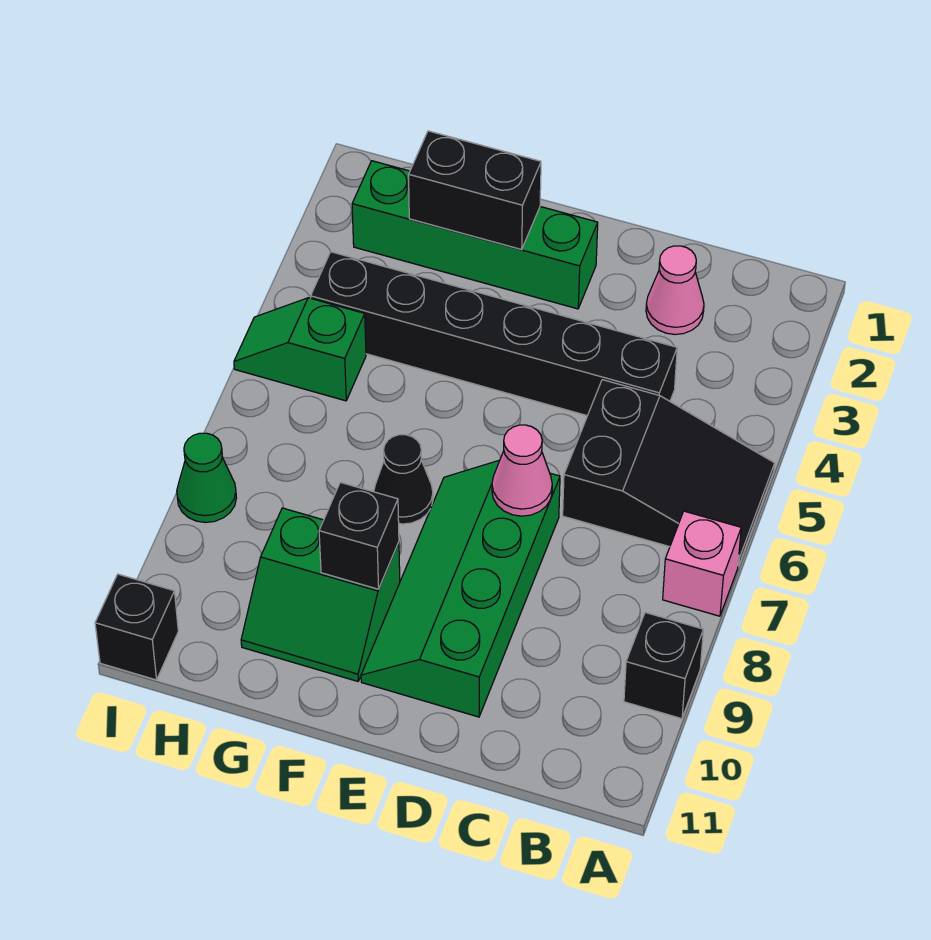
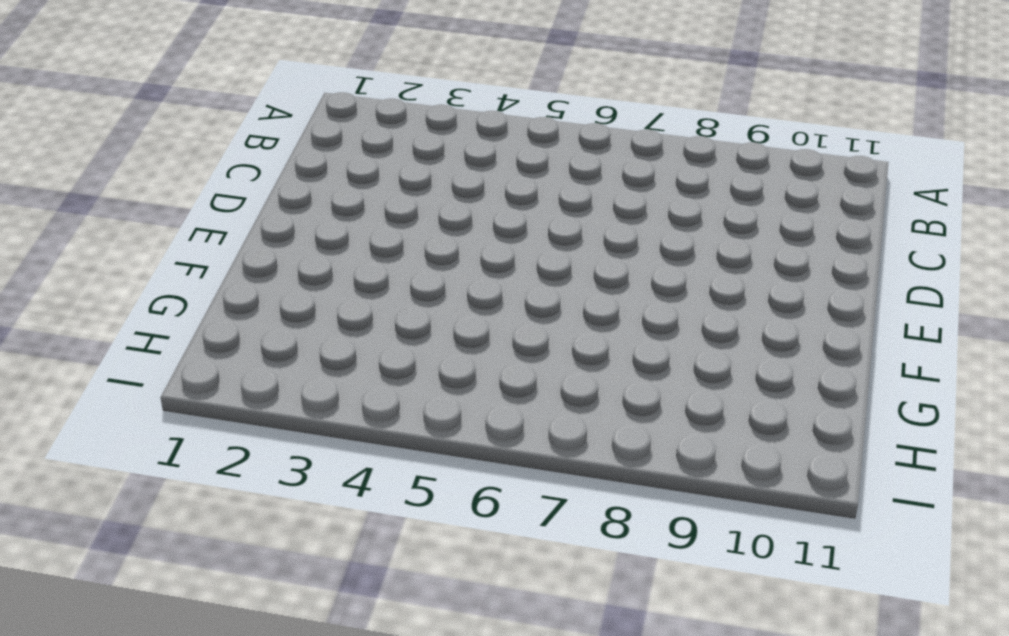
none -> black slope A5:C6 level 1 top C
none -> pink brick A7 level 1
none -> black brick A9 level 1

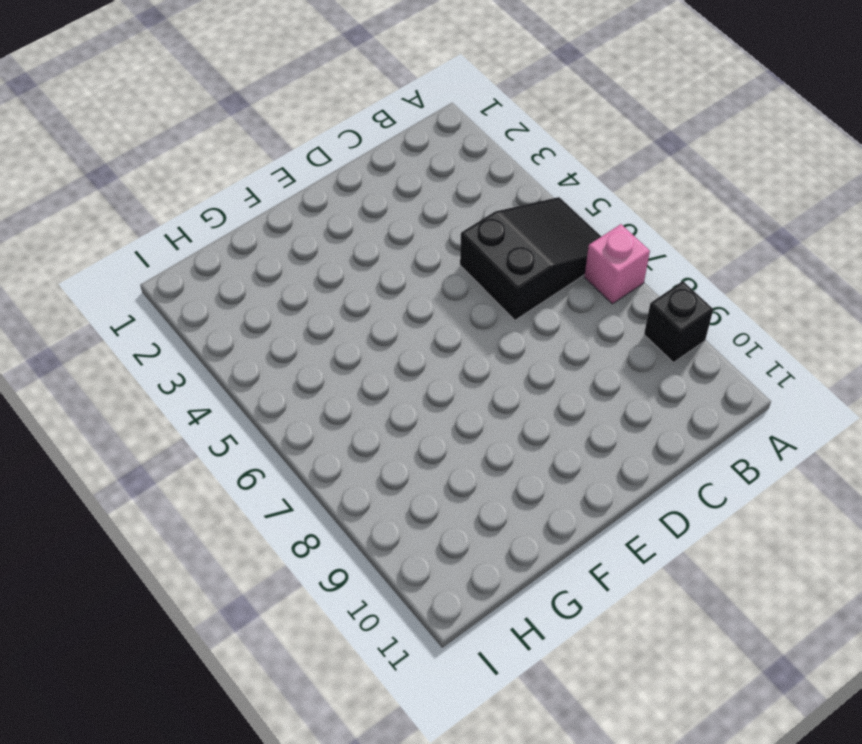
none -> pink cone C2 level 1
none -> black brick C4:H4 level 1
none -> green slope D7:E10 level 1 top D

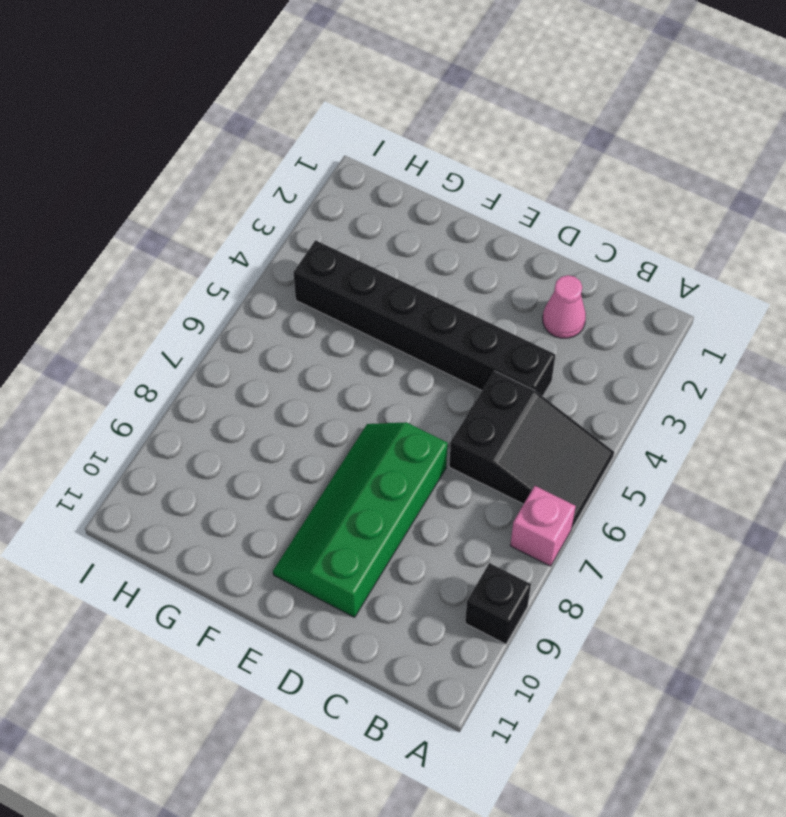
none -> green brick E2:H2 level 1
none -> black cone F7 level 1
none -> green slope F9:G10 level 1 top 9

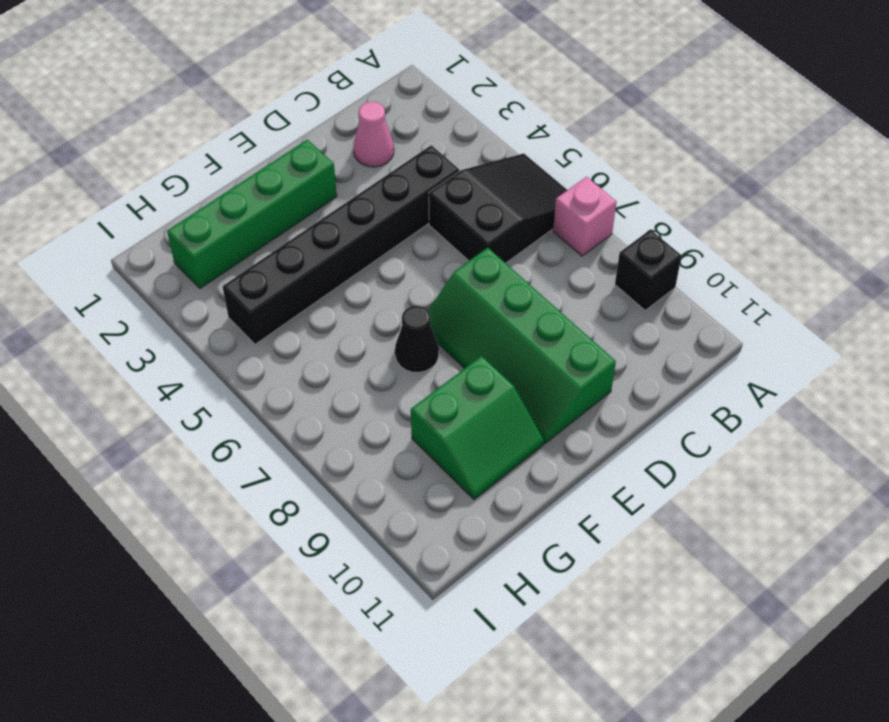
none -> green slope H5:I5 level 1 top H
none -> green cone I8 level 1
none -> black brick I11 level 1

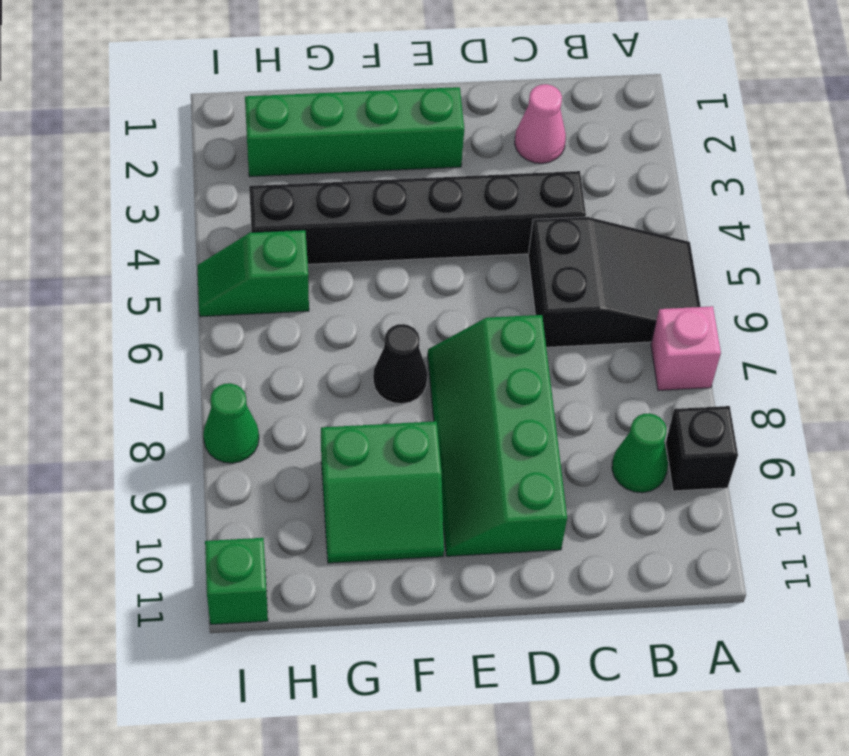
green cone B9 level 1 -> none
green brick I11 level 1 -> black brick I11 level 1
none -> pink cone D7 level 2
none -> black brick F2:G2 level 2
none -> black brick F9 level 2

